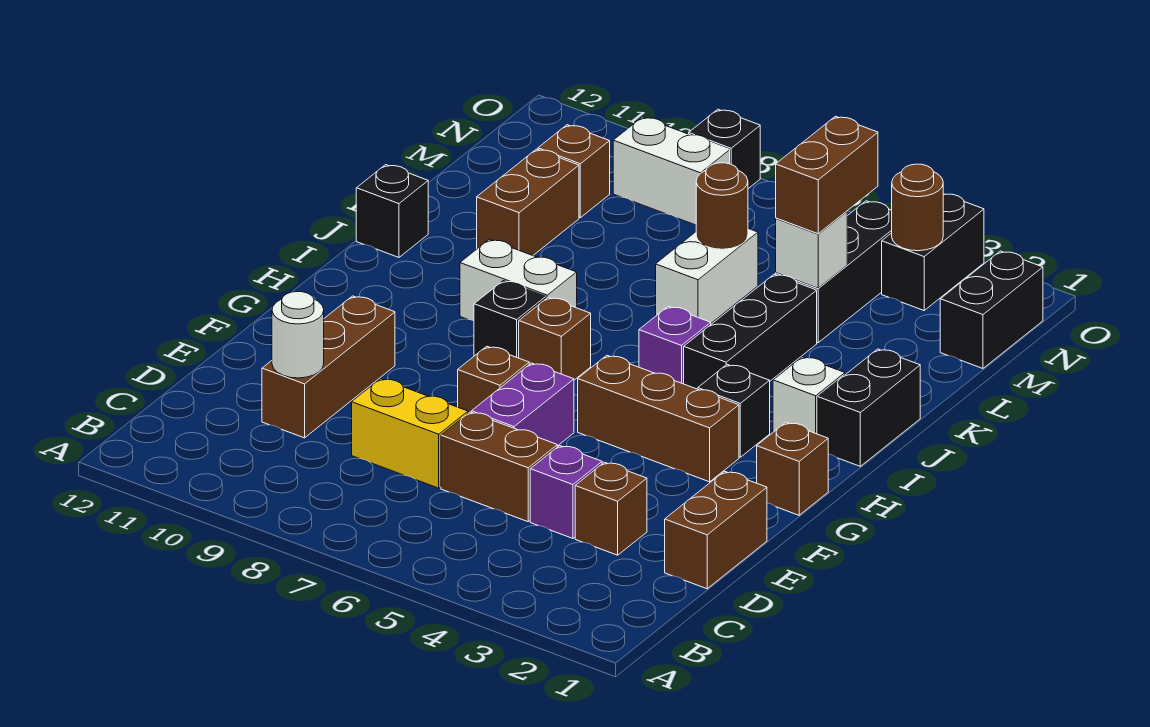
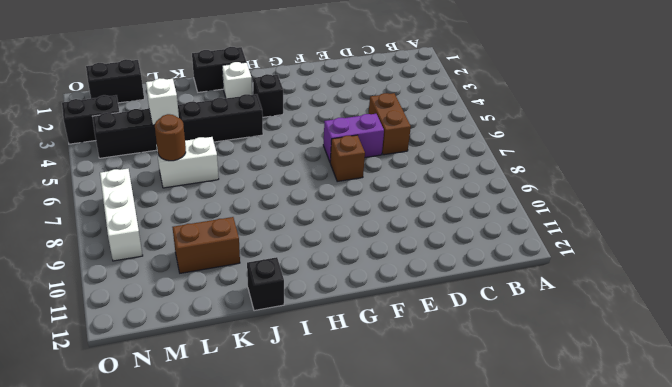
white brick N7:N9 level 1 -> white brick N8:N9 level 1
none -> brown brick D1:E1 level 1
none -> brown brick D3 level 1
none -> purple brick D4 level 1
none -> yellow brick D7:D8 level 1

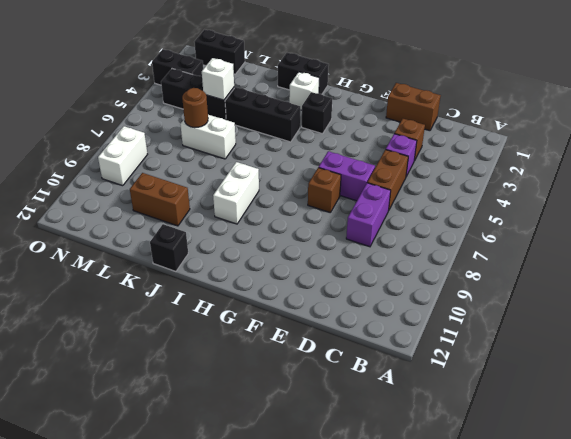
purple brick D7:D8 level 1 -> yellow brick D7:D8 level 1
none -> brown brick D10:F10 level 1
none -> brown brick G1 level 1
none -> brown brick G3:G5 level 1
none -> brown brick H7 level 1

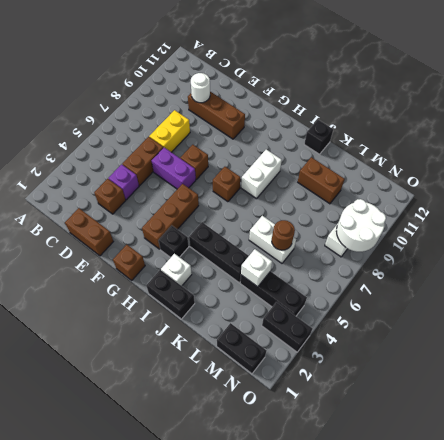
white round brick N8:O9 level 2 -> none
none -> black brick H8 level 1
none -> purple brick I5 level 1
none -> brown brick M10 level 1
none -> black brick O8 level 1

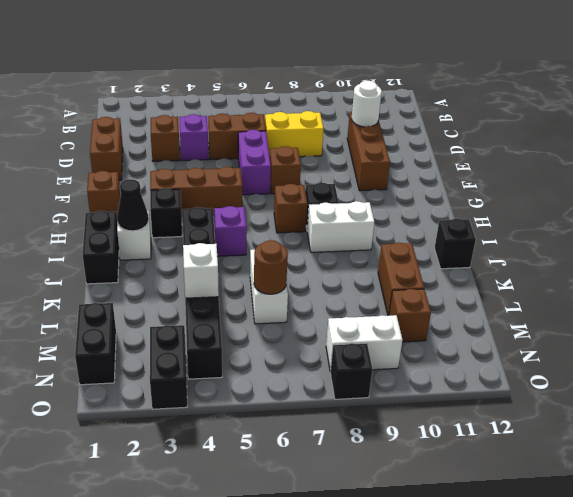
black cone I2 level 2 -> none
none -> brown round brick N3 level 2
none -> brown brick L4:M4 level 3

